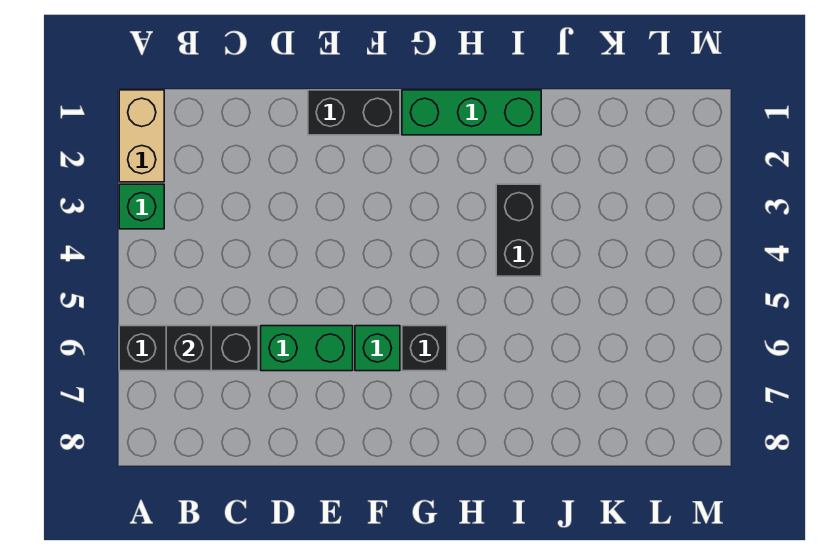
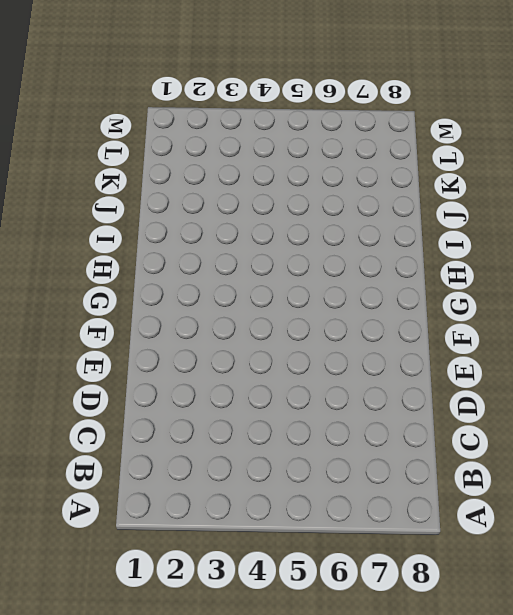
none -> tan brick A1:A2 level 1
none -> green brick A3 level 1

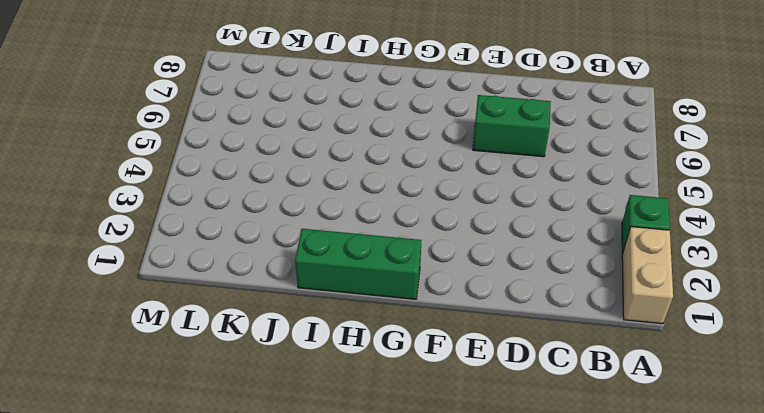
none -> black brick A6:C6 level 1
none -> black brick E1:F1 level 1

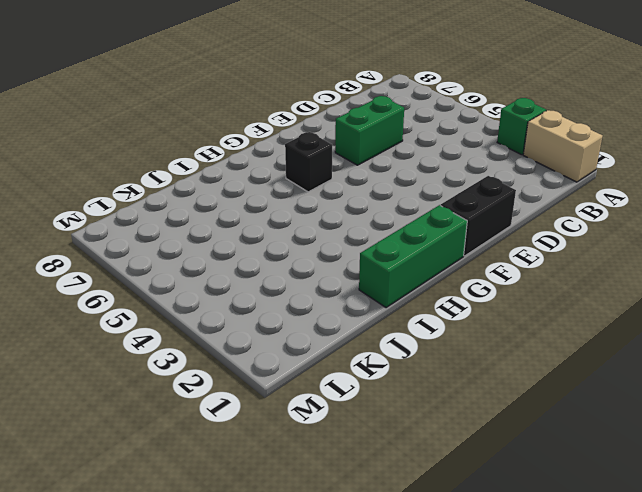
none -> black brick A6:C6 level 1
none -> green brick F6 level 1

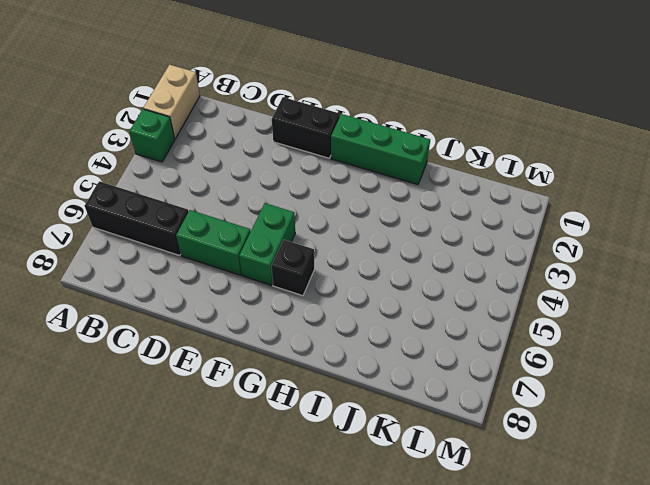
green brick F5:F6 level 1 -> green brick F6 level 1
none -> black brick I3:I4 level 1
none -> black brick B6 level 2

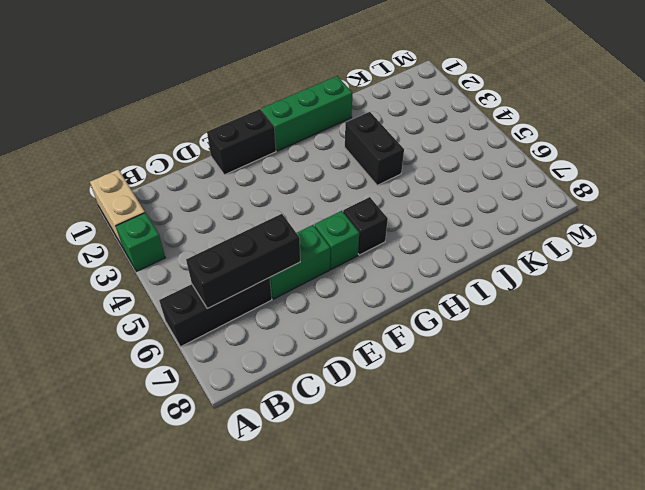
black brick B6:D6 level 2 -> black brick B6 level 2

